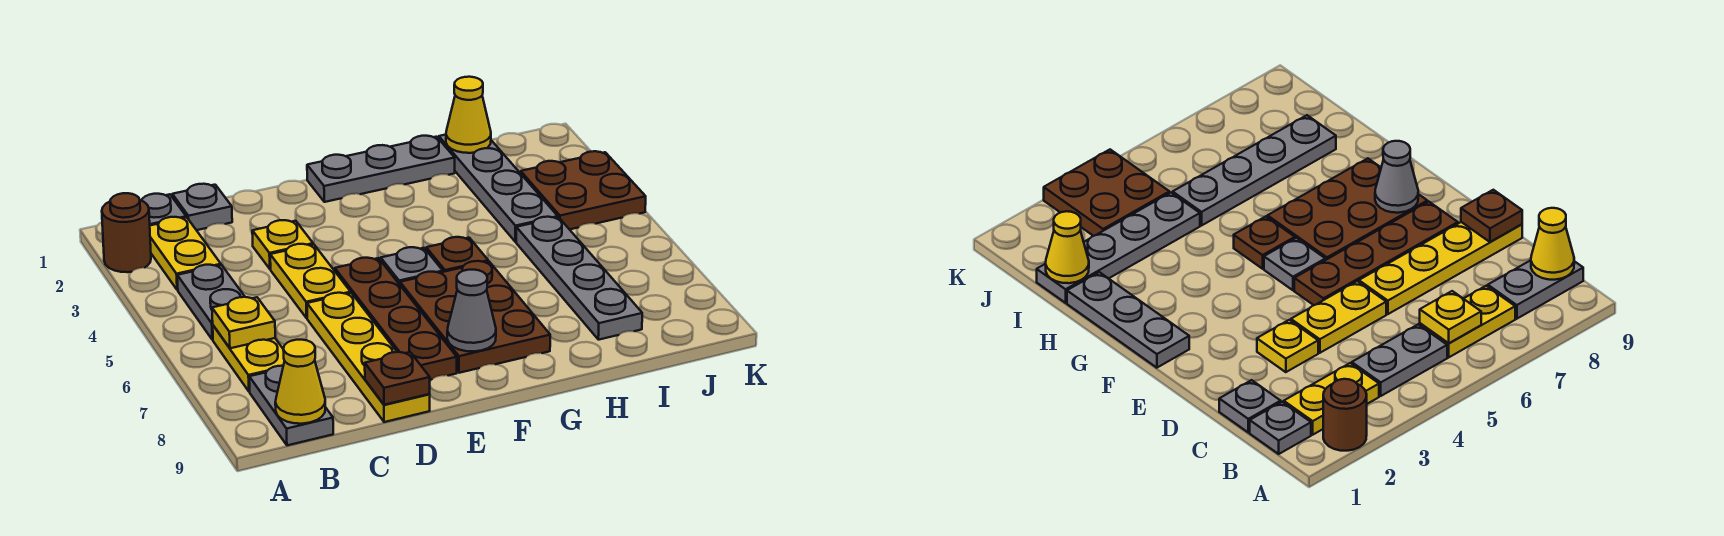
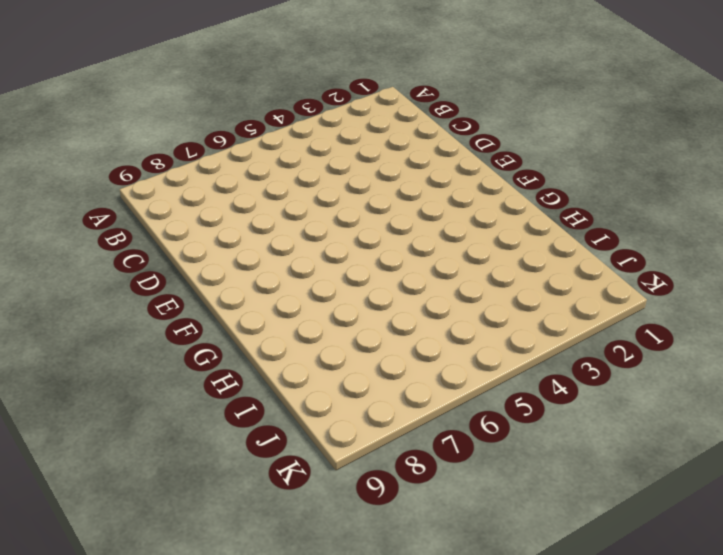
none -> brown round brick A2 level 1
none -> grey plate B1 level 1
none -> yellow plate B2:B3 level 1

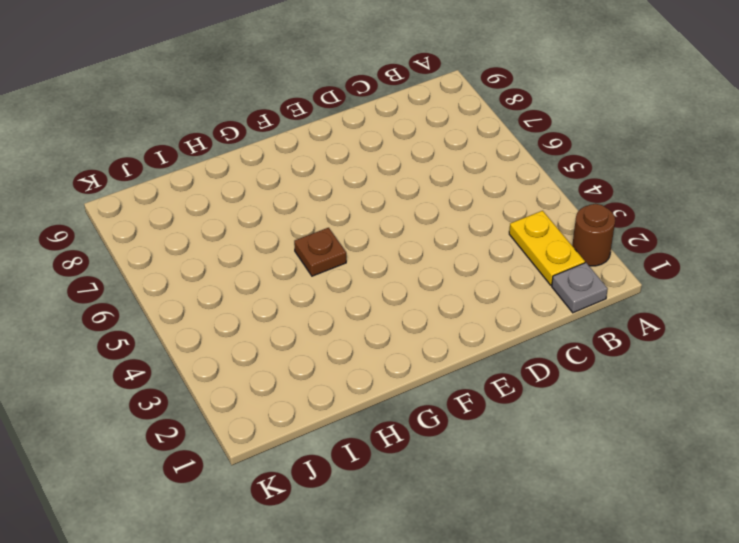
none -> grey plate B4:B5 level 1
none -> yellow plate B6:B7 level 1
none -> grey plate B8:B9 level 1

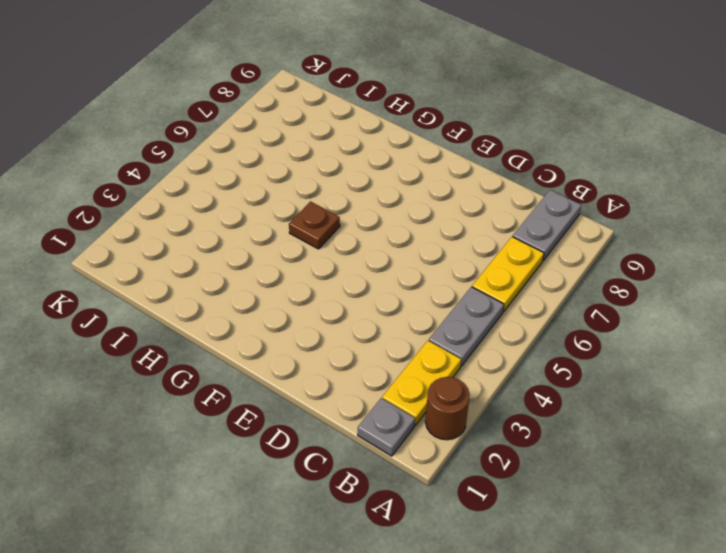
none -> grey plate C1 level 1
none -> yellow plate D3 level 1
none -> yellow plate D4:D5 level 1

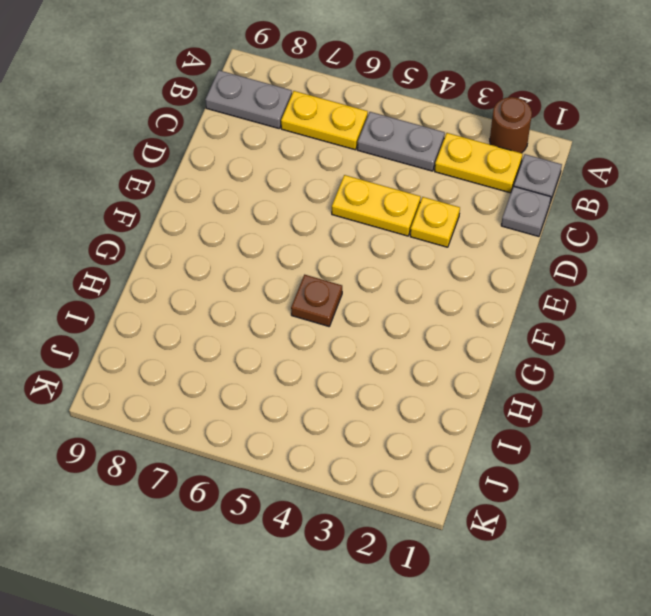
none -> yellow plate D6:D9 level 1
none -> brown plate E5:E8 level 1
none -> grey plate F1:H1 level 1

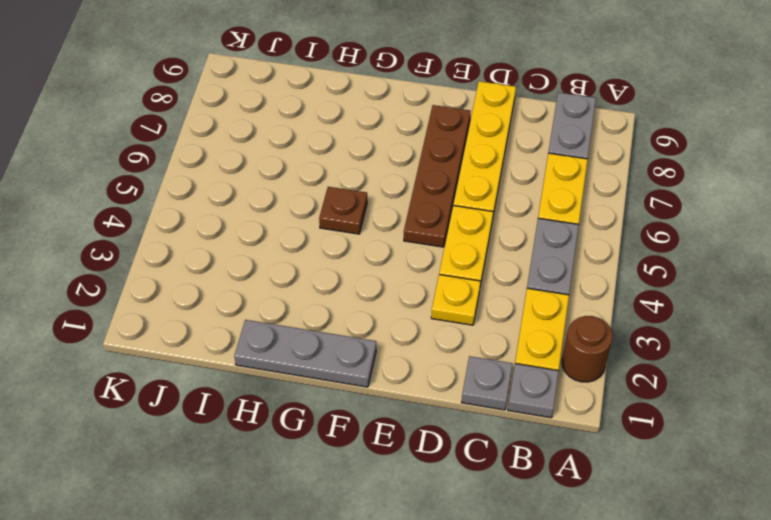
none -> grey plate F5 level 1
none -> brown plate F6:G8 level 1
none -> grey plate I1:I4 level 1

